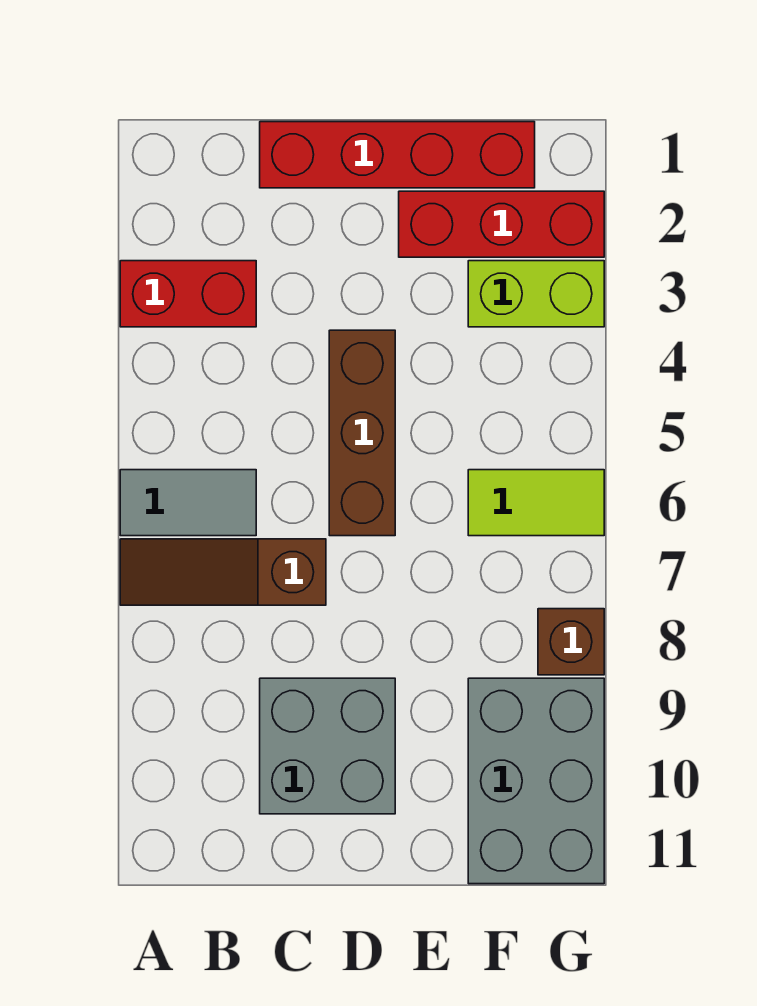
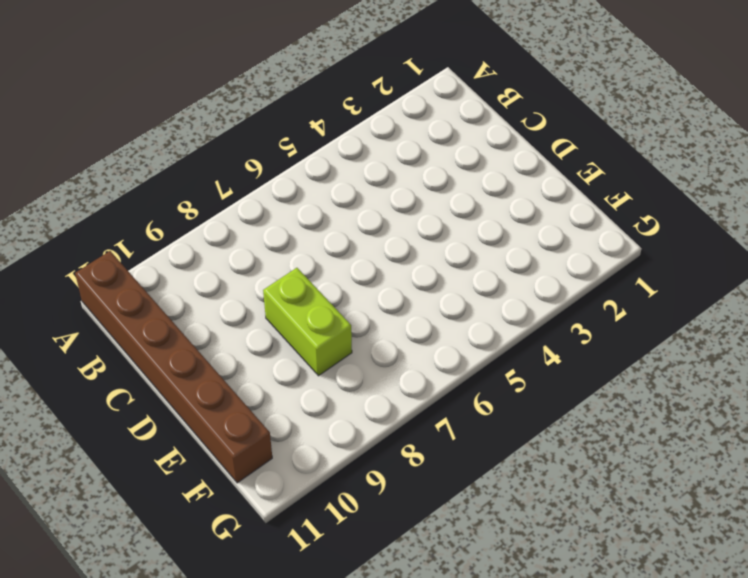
brown brick A11:F11 level 1 -> grey brick F9:G11 level 1
lime brick D8:E8 level 1 -> lime brick F3:G3 level 1
none -> red brick A3:B3 level 1
none -> grey tile A6:B6 level 1

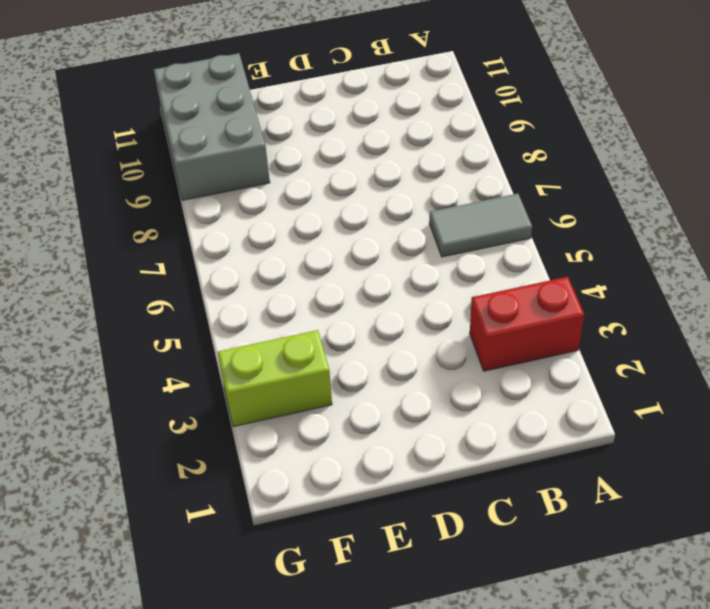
none -> brown slope A7:C7 level 1 top C
none -> red brick C1:F1 level 1

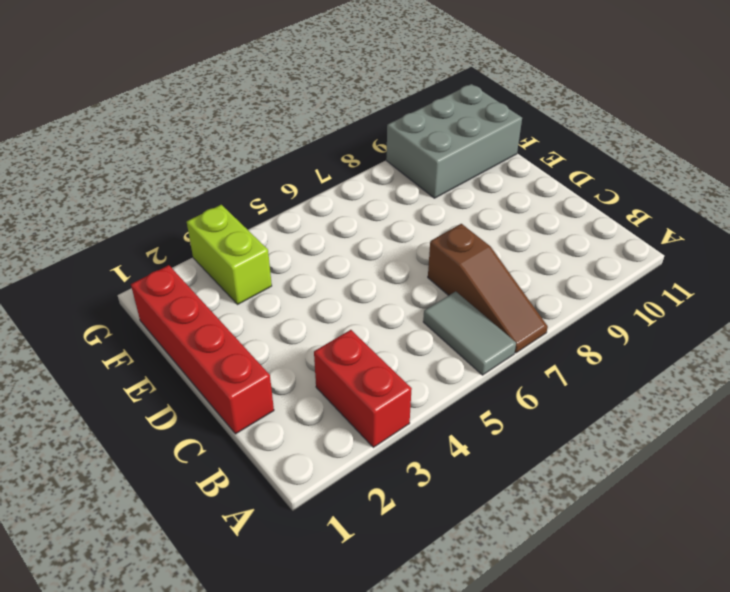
none -> grey brick C9:D10 level 1
none -> brown brick D4:D6 level 1

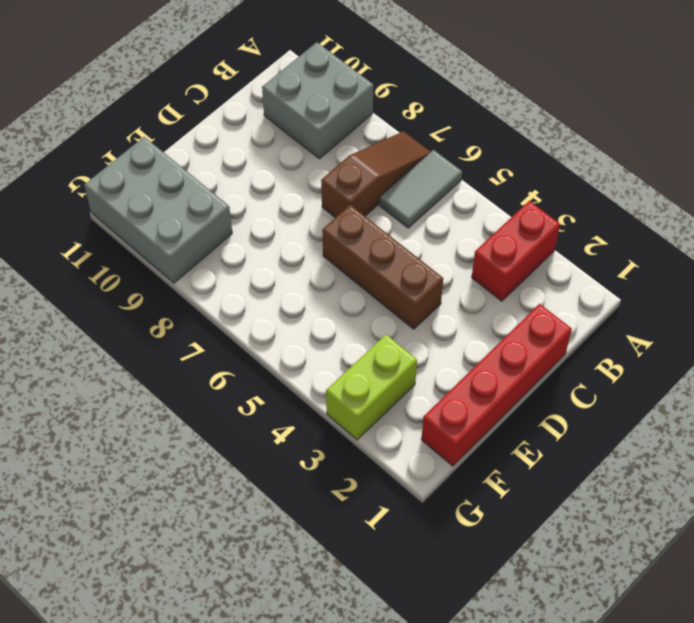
grey brick A9:B10 level 1 -> grey brick C9:D10 level 1
none -> red brick E2:G2 level 1
none -> lime tile F6:G6 level 1

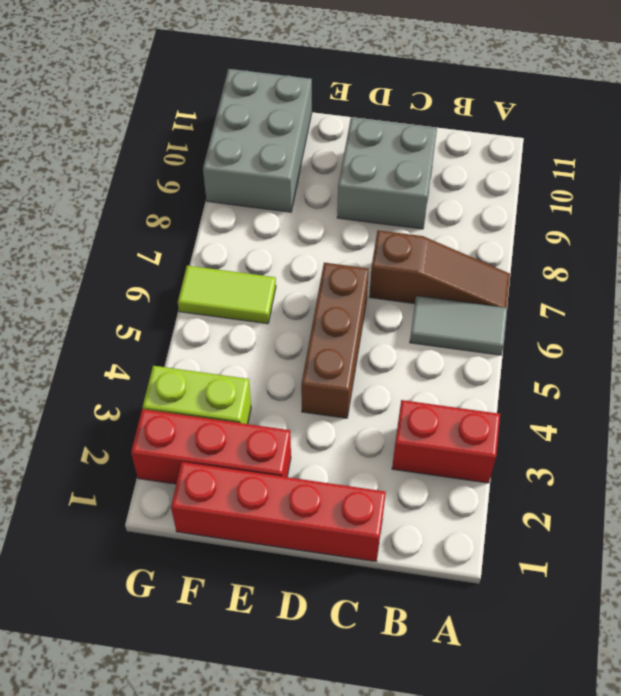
none -> brown brick G8 level 1

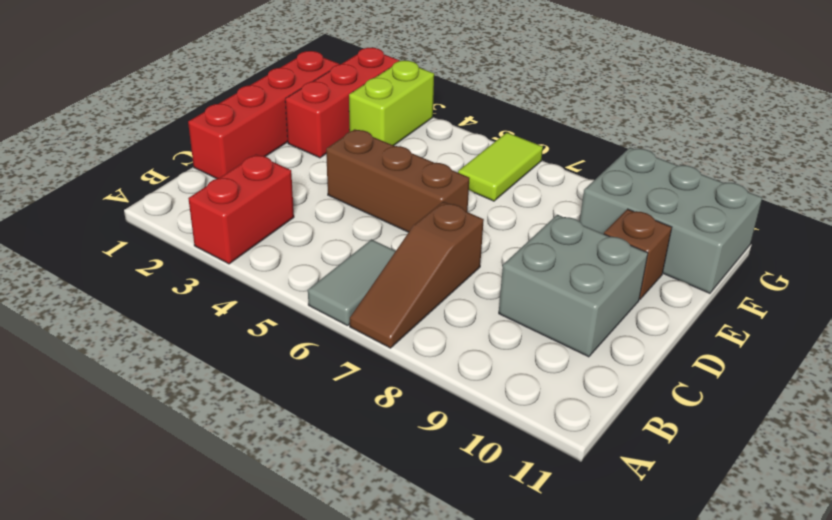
brown brick E10 level 1 -> brown brick G8 level 1

